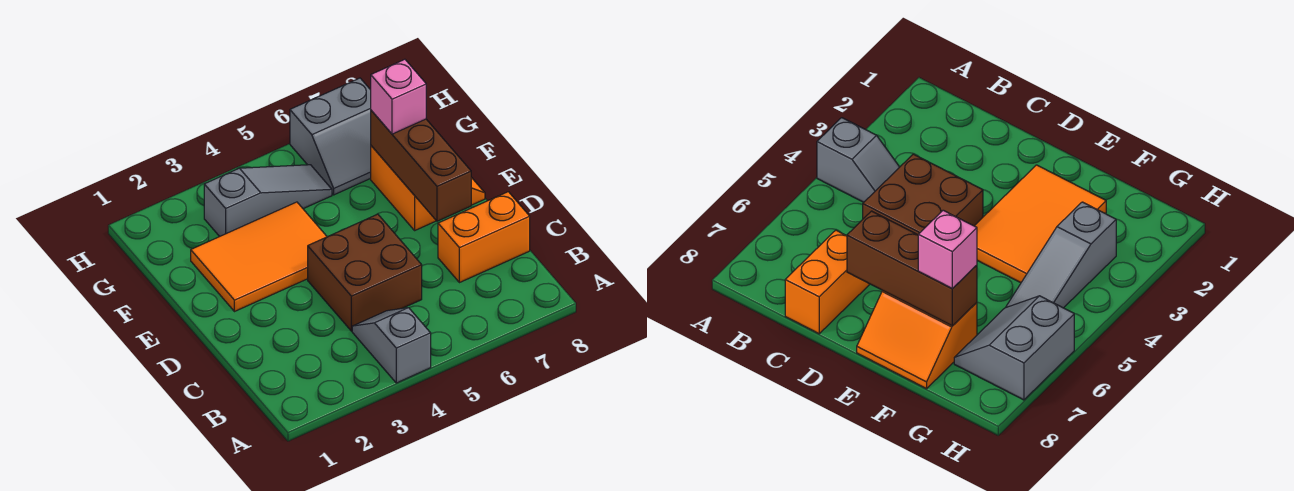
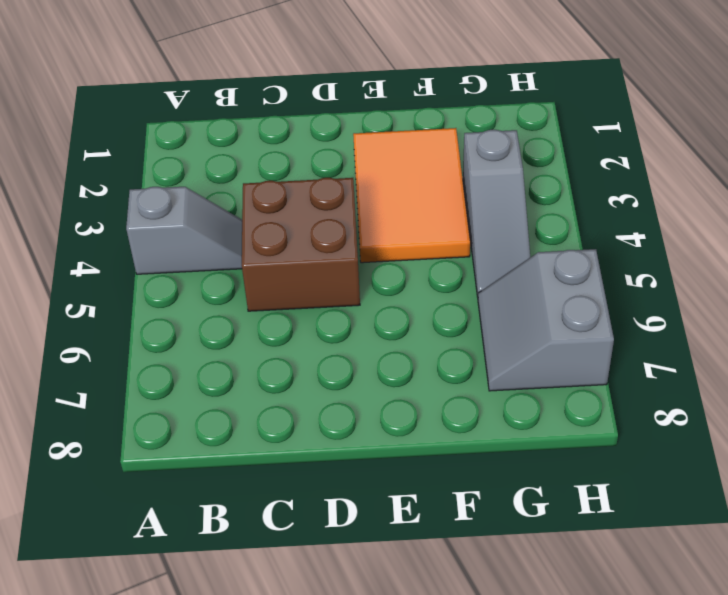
none -> orange brick C7:C8 level 1
none -> orange slope E7:F8 level 1 top 7

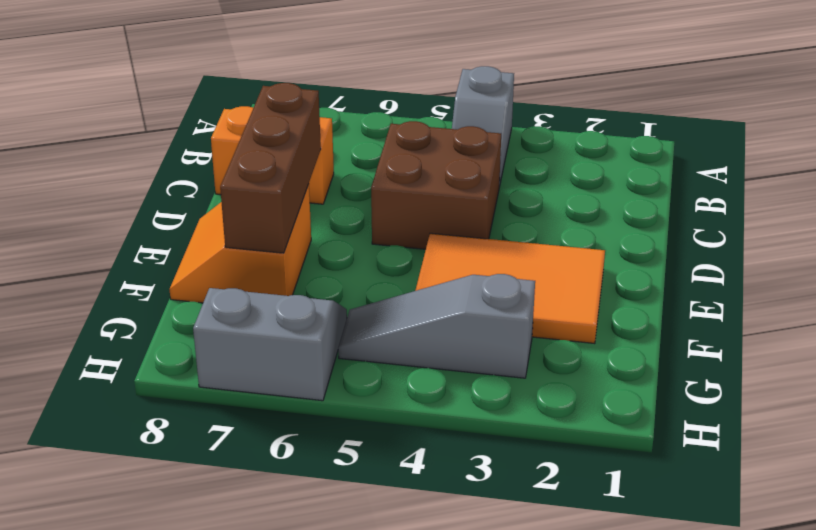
none -> pink brick F7 level 3

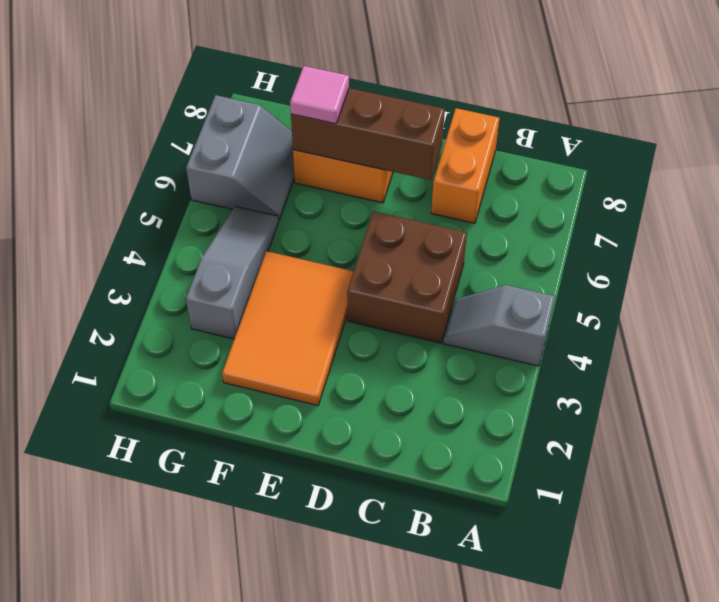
pink tile F7 level 3 -> pink brick F7 level 3

